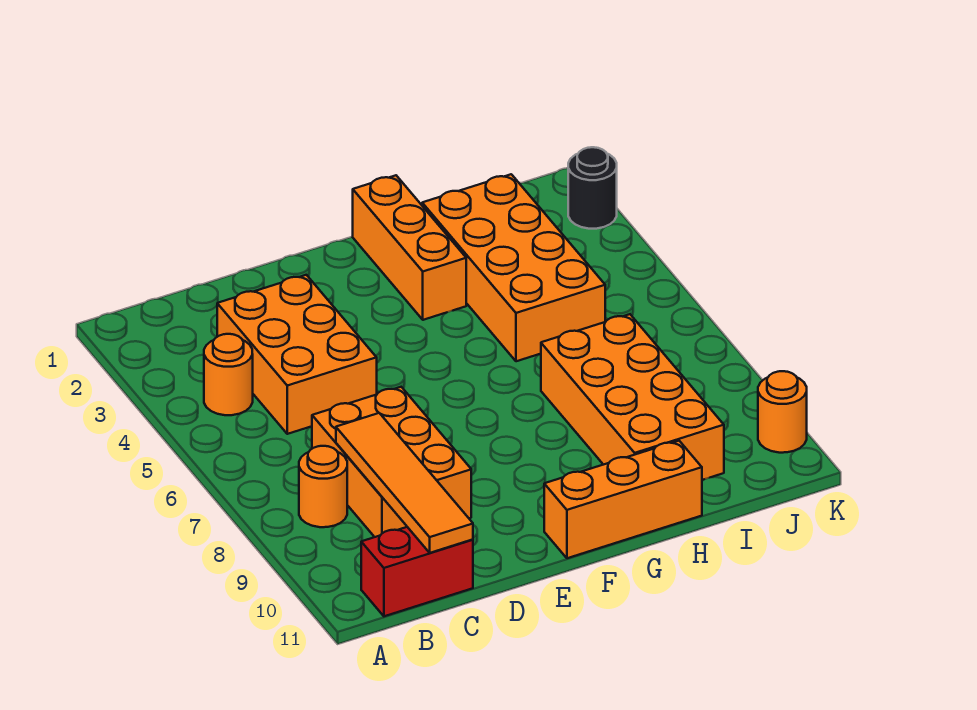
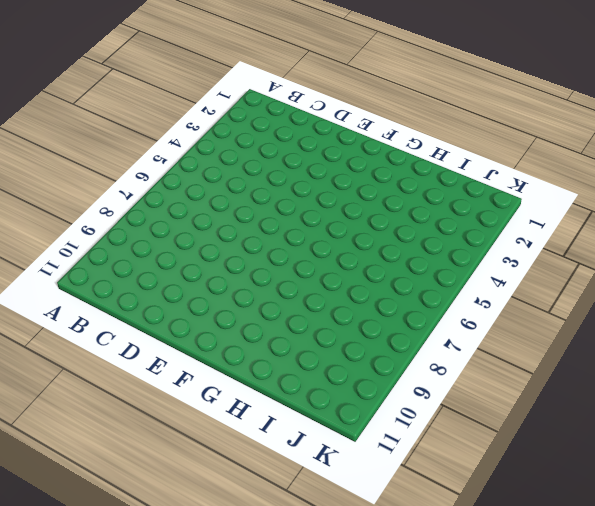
none -> orange round brick B4 level 1
none -> orange round brick B8 level 1
none -> red brick B11:C11 level 1

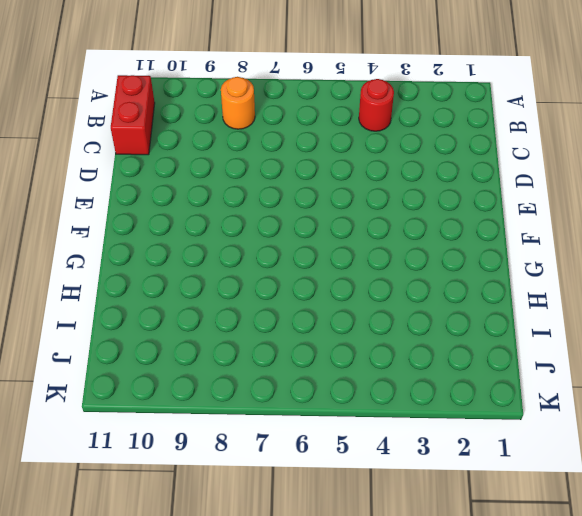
red round brick B4 level 1 -> orange round brick B4 level 1
none -> orange brick C3:D5 level 1
none -> orange brick C7:D9 level 1
none -> orange brick F11:H11 level 1

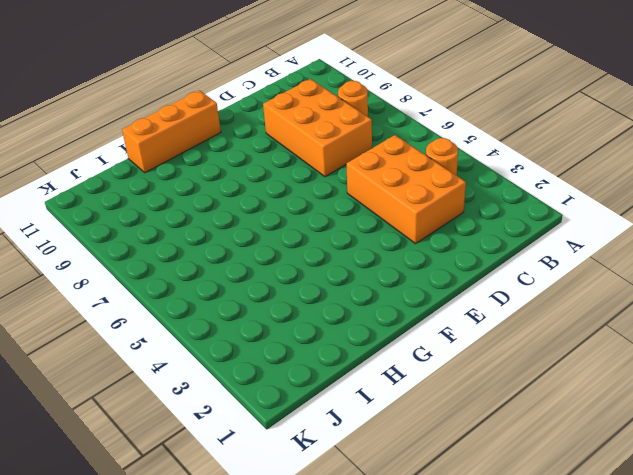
none -> red brick B11:C11 level 1
none -> orange brick G1:G3 level 1
none -> orange brick H2:I5 level 1

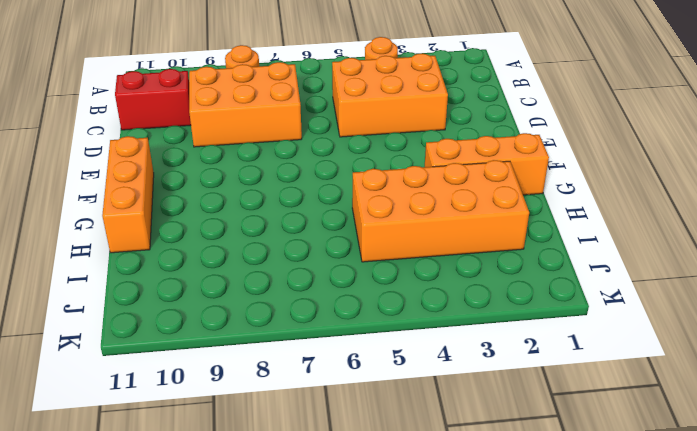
red brick C10:C11 level 1 -> red brick B11:C11 level 1
none -> orange brick H7:I10 level 1
none -> black round brick K2 level 1
none -> orange round brick K10 level 1

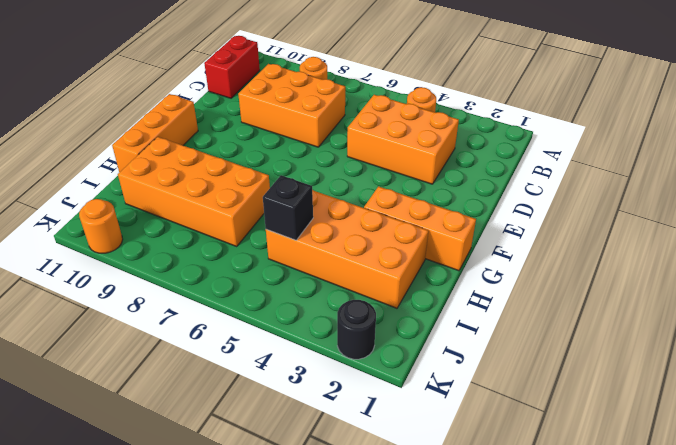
black brick I5 level 2 -> none
none -> orange tile C8:C11 level 2

